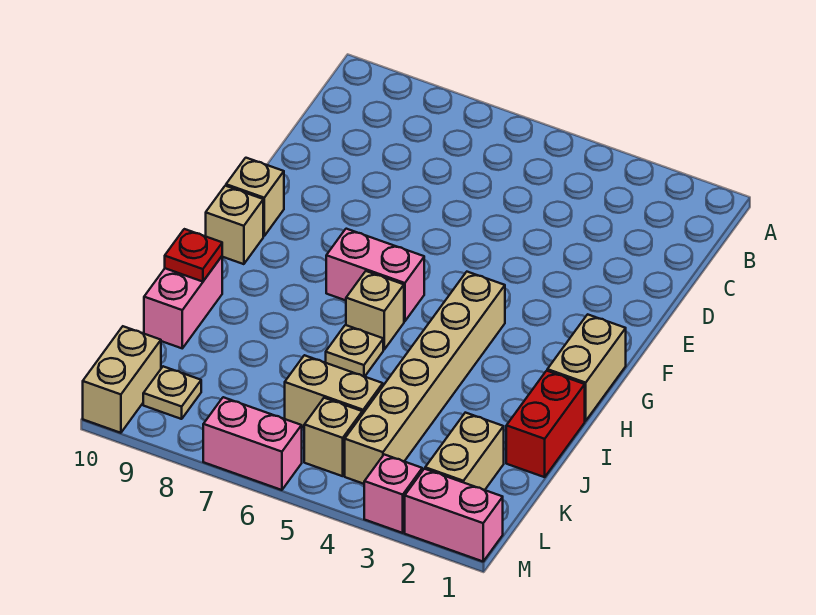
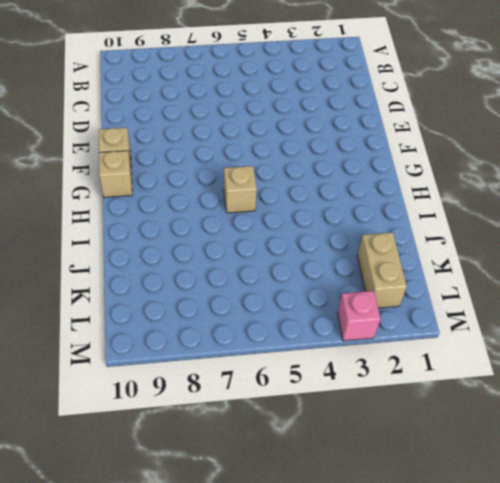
none -> tan brick G1:H1 level 1
none -> tan brick G4:L4 level 1
none -> pink brick G6:G7 level 1

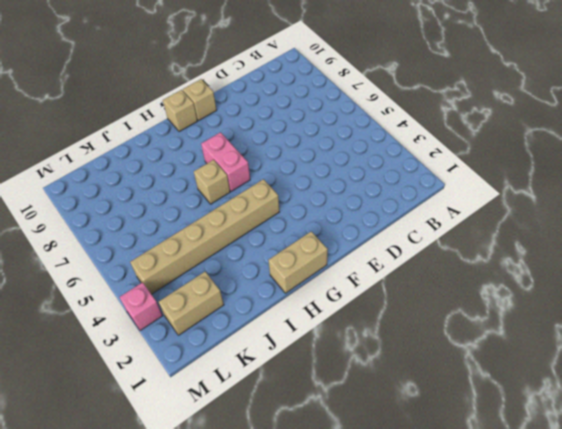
none -> red brick I1:J1 level 1
none -> tan plate I6 level 1
none -> pink brick I10:J10 level 1

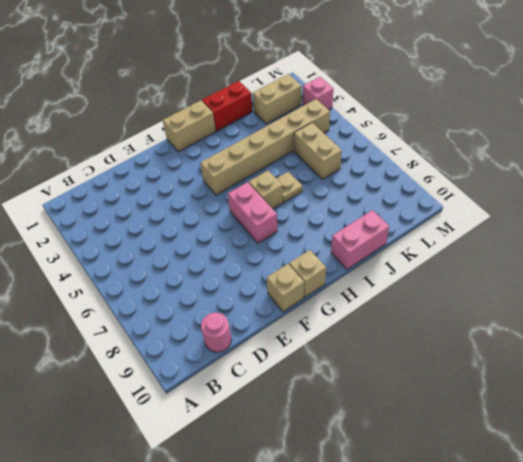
pink round brick C10 level 1 -> none
none -> tan brick L5 level 1
none -> tan plate L9 level 1
none -> tan brick L10:M10 level 1

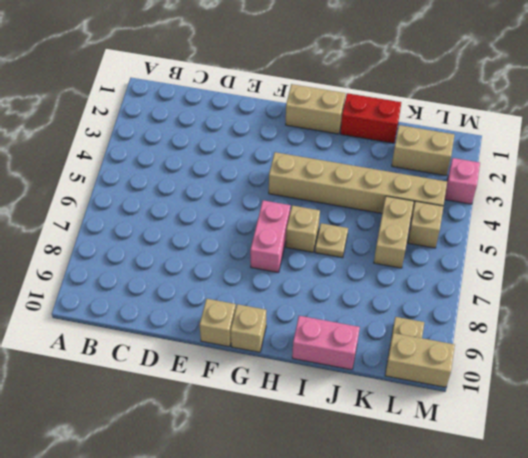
none -> pink brick M1:M2 level 1
none -> pink brick M6:M7 level 1
none -> red plate I10 level 2

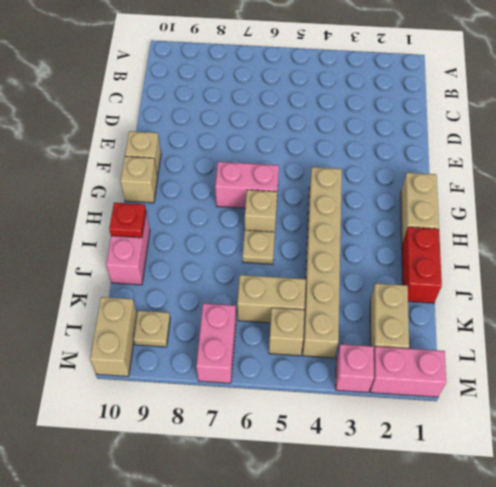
pink brick L7:M7 level 1 -> pink brick M6:M7 level 1

